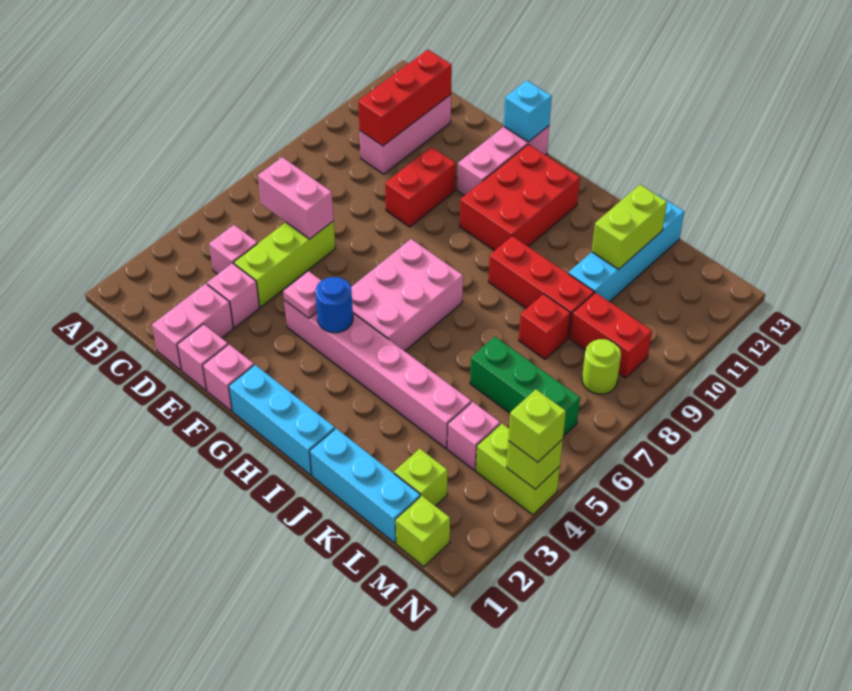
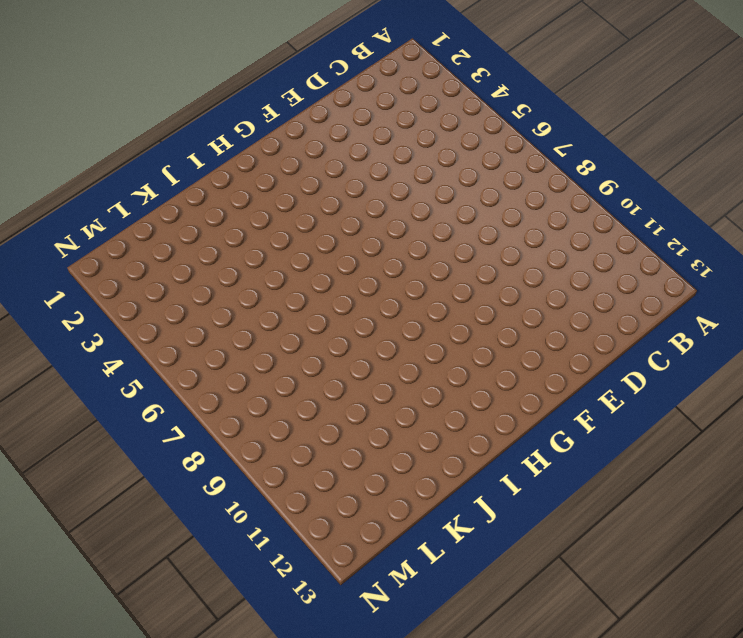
none -> pink brick C4 level 1
none -> pink brick C10:C12 level 1
none -> pink brick D1:D2 level 1
none -> pink brick D3 level 1

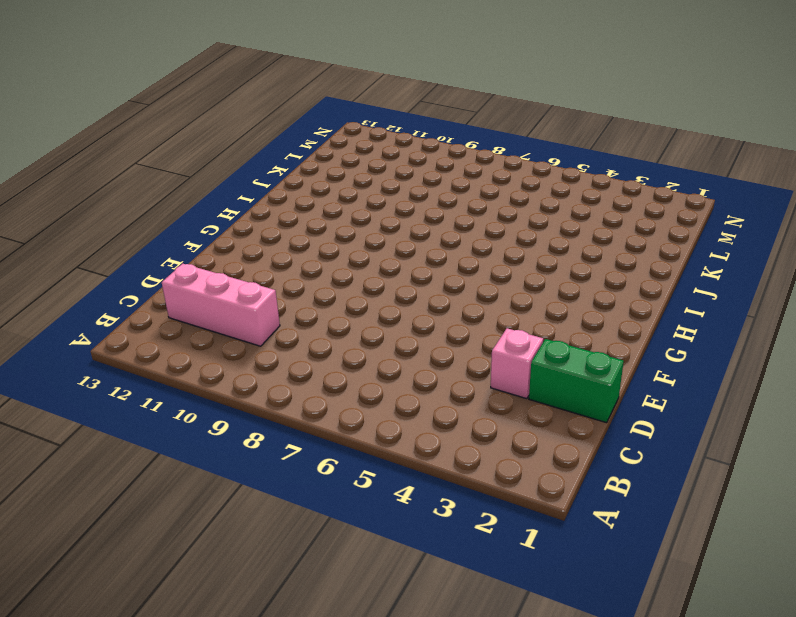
green brick D1:D2 level 1 -> pink brick D1:D2 level 1
none -> pink brick C4 level 1
none -> lime brick D4:D6 level 1
none -> pink brick E1 level 1
none -> red brick E9:E10 level 1

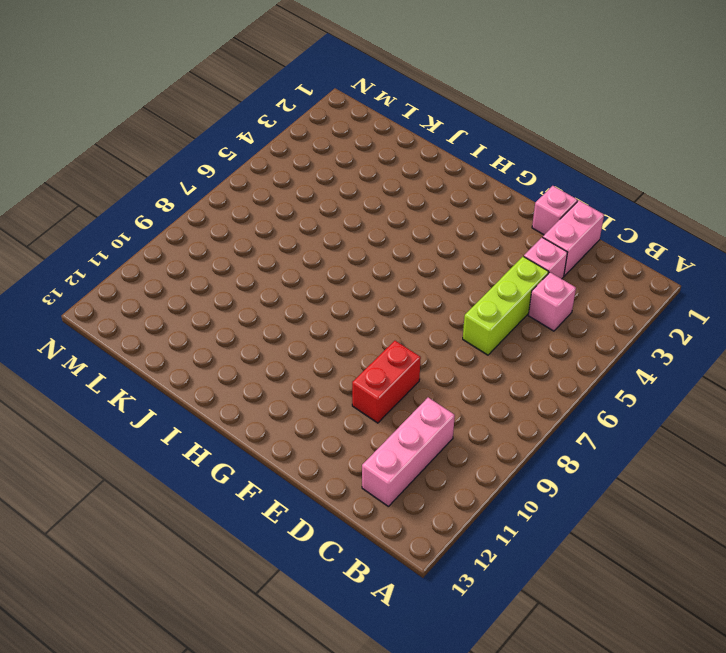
none -> pink brick F1 level 1
none -> pink brick F4:K4 level 1
none -> pink brick F11:F13 level 1
none -> cyan brick G1:I1 level 1

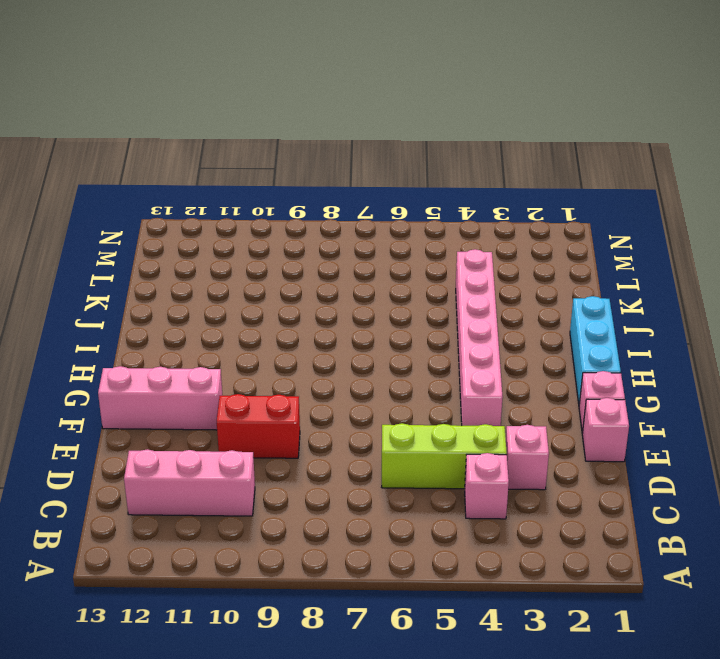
none -> pink brick D1:D2 level 1
none -> pink brick G5:H7 level 1
none -> red brick G10:H12 level 1
none -> red brick I9:K9 level 1

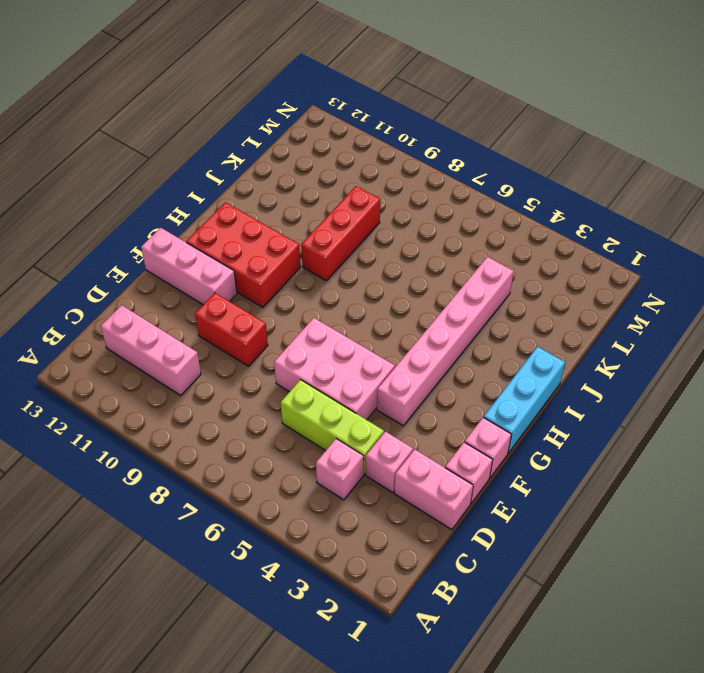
pink brick E5:F7 level 1 -> pink brick G5:H7 level 1
none -> cyan brick J1:L1 level 1
none -> green brick K6:M6 level 1
none -> red brick K8 level 1
none -> cyan brick K10:K13 level 1

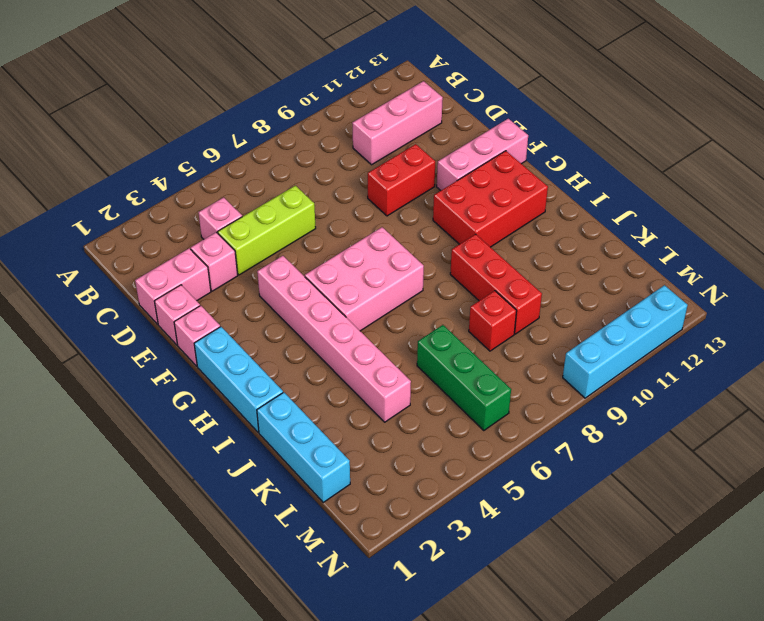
cyan brick N9:N12 level 1 -> cyan brick K10:K13 level 1
none -> lime brick L2 level 1
none -> pink brick L4 level 1
none -> red brick L9:M9 level 1
none -> lime brick M1 level 1

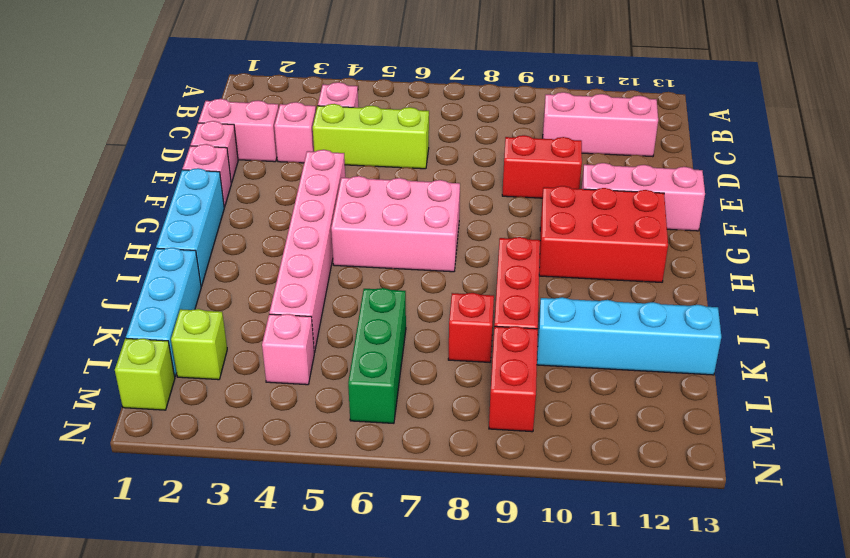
none -> lime brick M4:N4 level 1
none -> lime round brick M8 level 1
none -> pink brick C6:D6 level 2
none -> red brick C10:C12 level 2

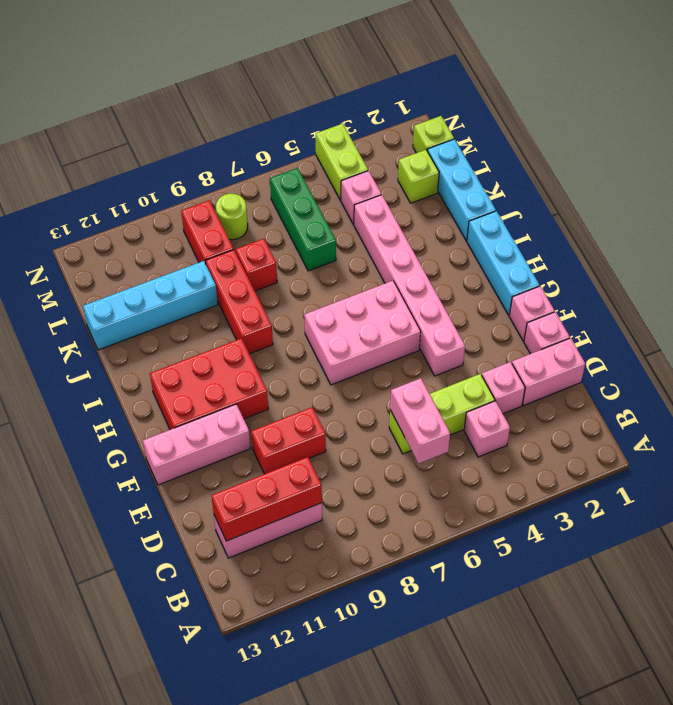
none -> pink plate F4 level 2
none -> cyan brick F13 level 2
none -> blue round brick G4 level 2
none -> lime brick K11:K12 level 2

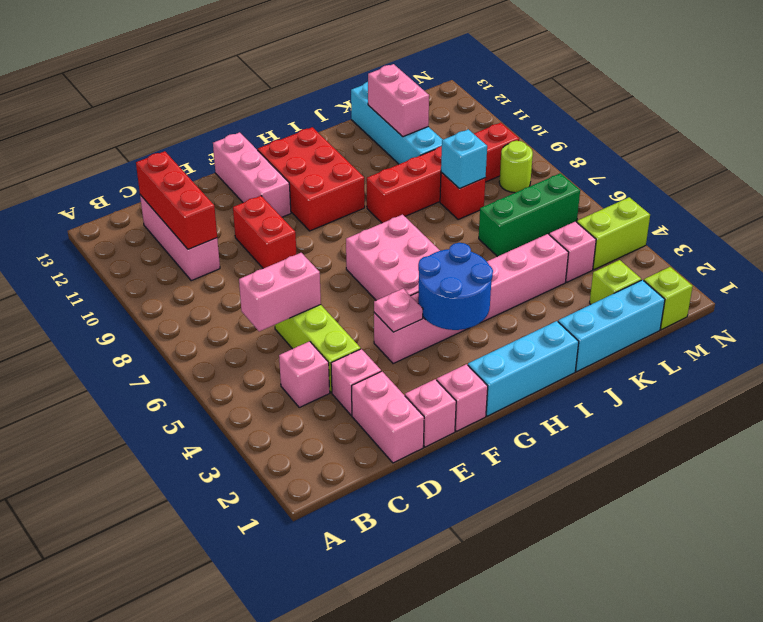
blue round brick G3:H4 level 2 -> blue round brick G4 level 2
cyan brick K8 level 2 -> cyan brick F13 level 2
pink brick K11:K12 level 2 -> lime brick K11:K12 level 2
none -> lime brick N4 level 2
none -> lime brick N4 level 3

